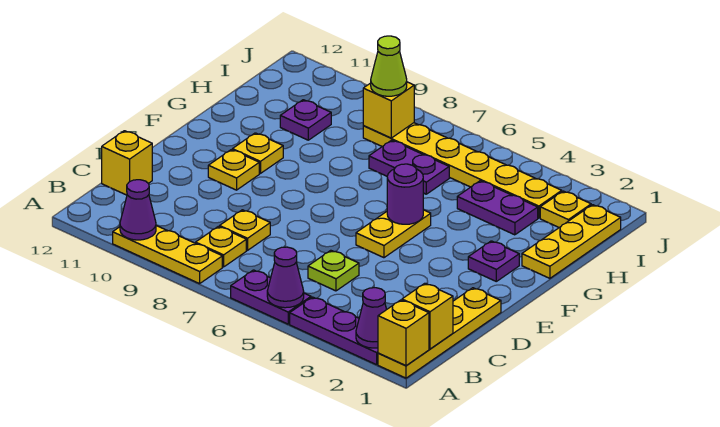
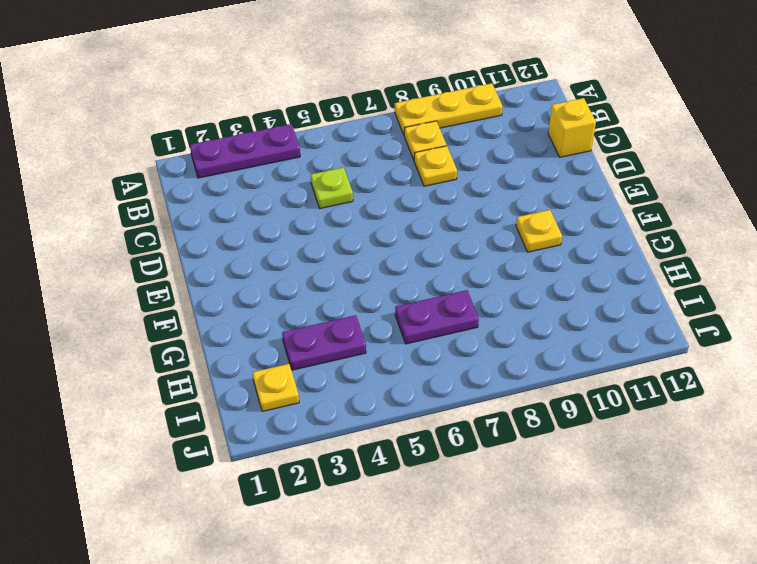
none -> yellow plate A1:D1 level 1
none -> purple plate A5:A6 level 1
none -> yellow plate E5:F5 level 1

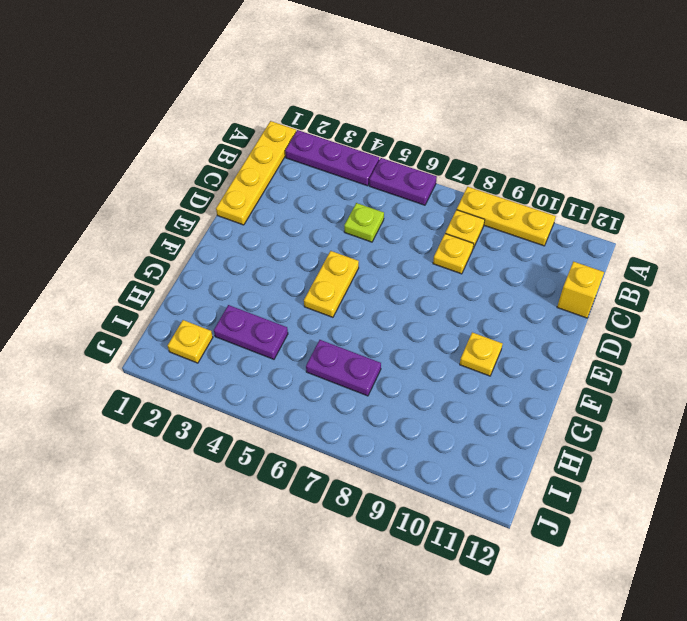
none -> yellow plate E10 level 1
none -> purple plate F2 level 1
none -> yellow plate G1:I1 level 1

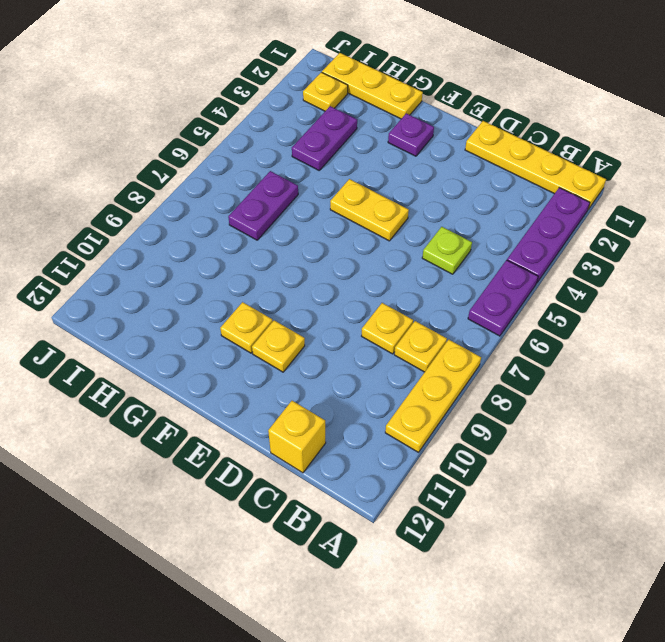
none -> purple plate H10 level 1
none -> yellow plate I3:I8 level 1
none -> yellow brick A1 level 2

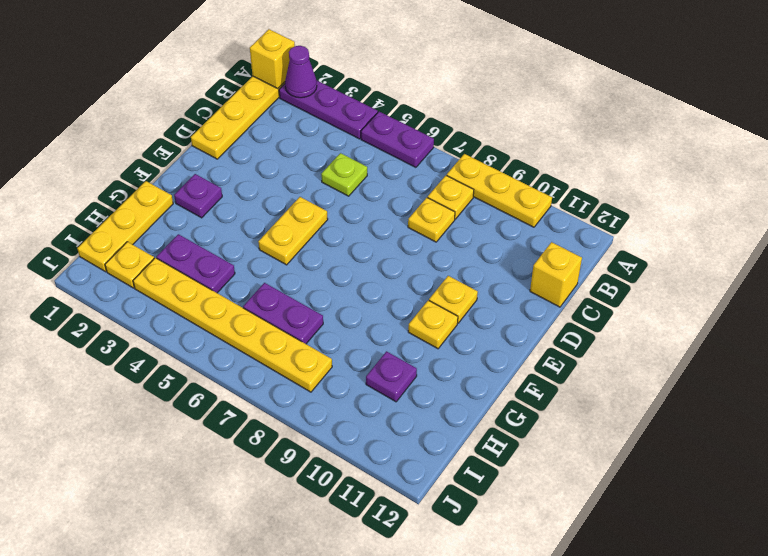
none -> purple cone A5 level 2
none -> purple cone A10 level 2
none -> yellow brick B1 level 2

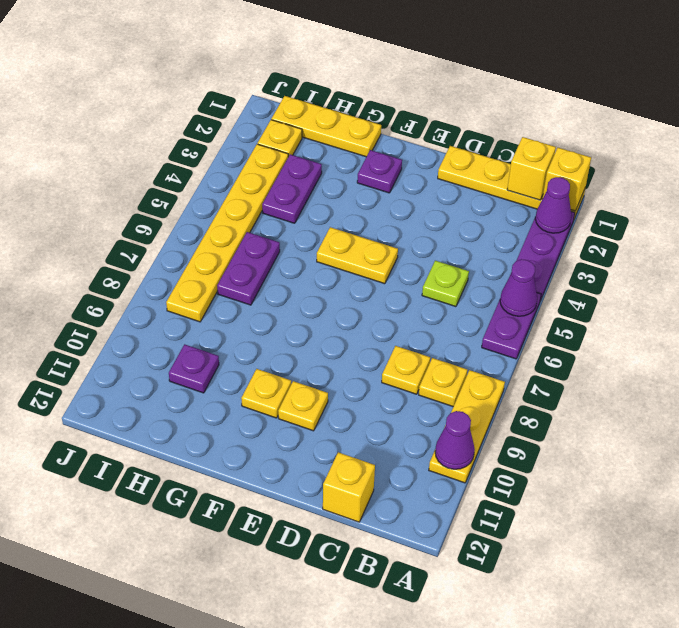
none -> purple round brick F5 level 2
none -> yellow brick I8 level 2
none -> lime cone I8 level 3

